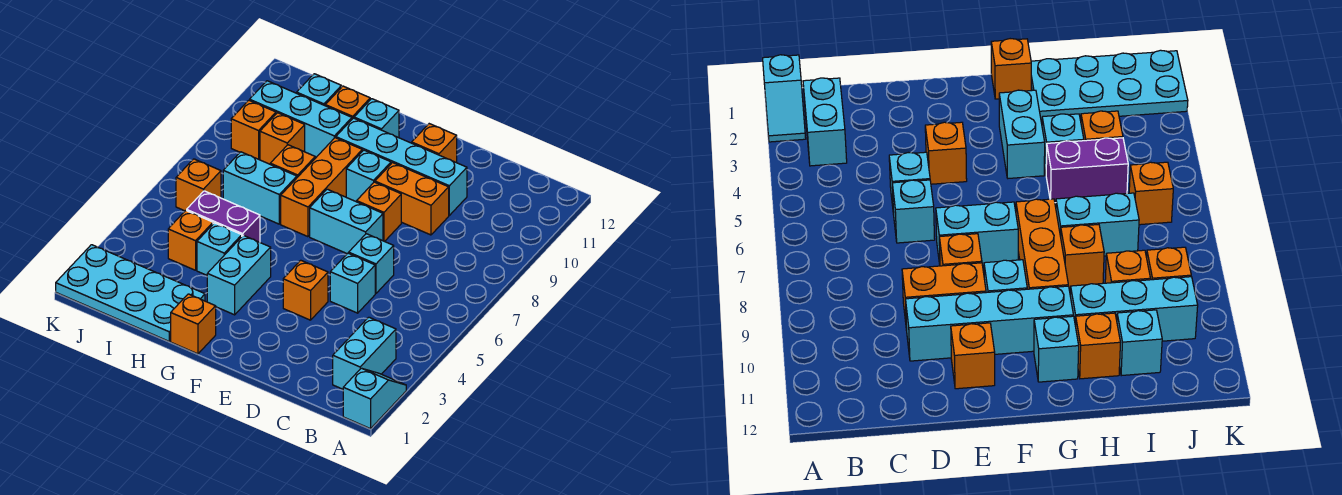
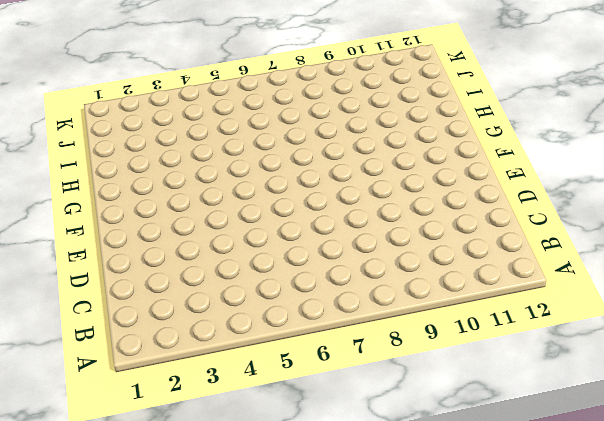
none -> cyan slope A1:A2 level 1 top 1
none -> cyan brick B2:B3 level 1
none -> cyan brick D5 level 1

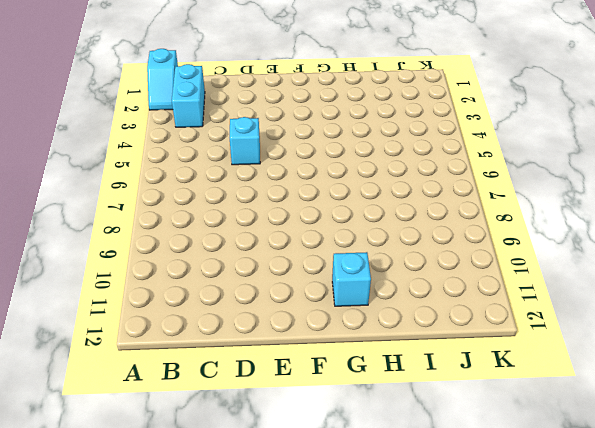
none -> cyan brick D6 level 1
none -> orange brick D9:E9 level 1
none -> cyan brick D10:G10 level 1

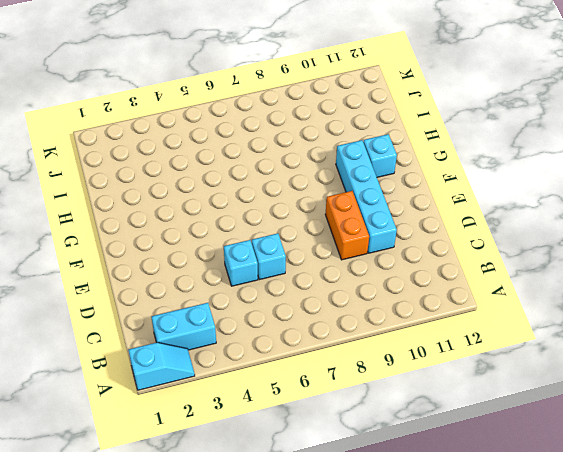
none -> orange brick E4 level 1
none -> cyan brick E7:F7 level 1
none -> orange brick E8 level 1

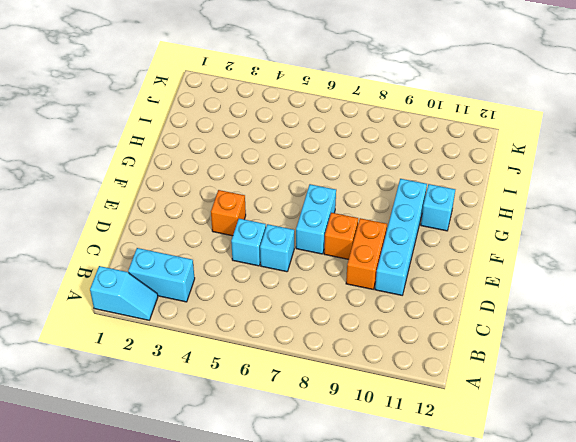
none -> orange brick E11 level 1
none -> cyan brick F9 level 1
none -> orange brick G1 level 1

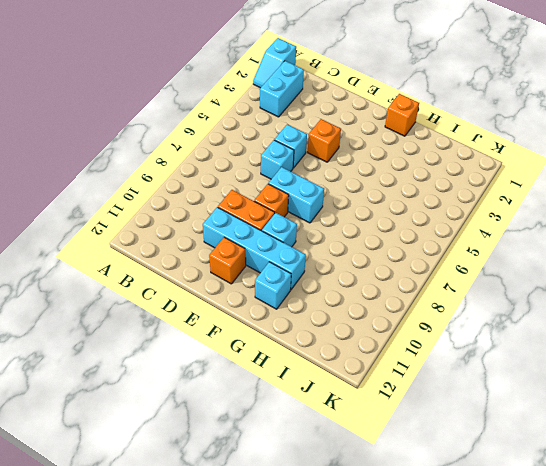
none -> cyan brick G3:G4 level 1
none -> orange brick G7:G9 level 1
none -> cyan plate H1:K2 level 1

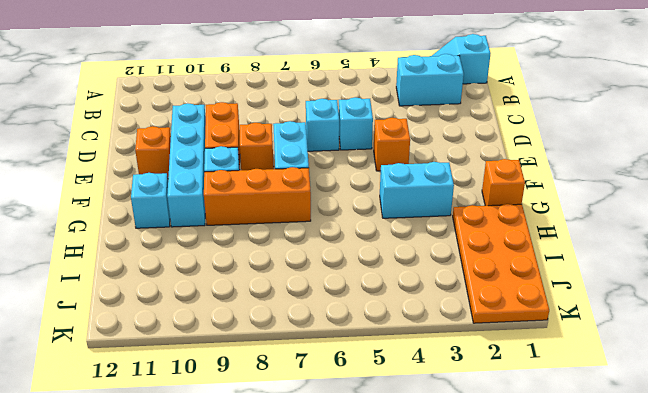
orange plate H1:K2 level 1 -> cyan plate H1:K2 level 1
none -> cyan brick H4 level 1
none -> purple brick H5:I5 level 1
none -> cyan brick H7:I7 level 1

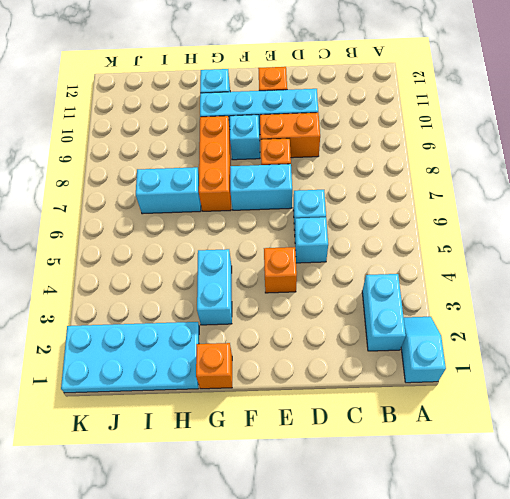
none -> cyan brick H4 level 1
none -> purple brick H5:I5 level 1
none -> orange brick H8 level 1

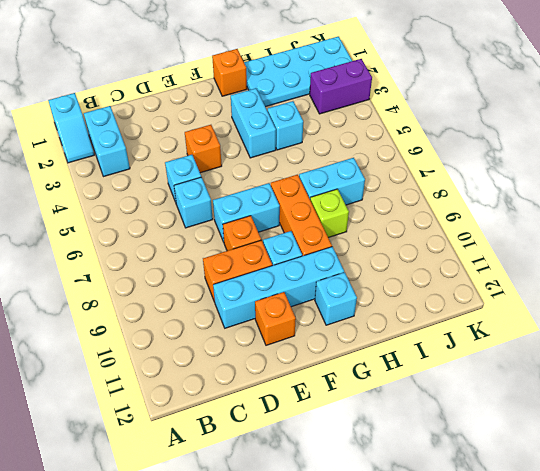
lime brick H8 level 1 -> orange brick H8 level 1
purple brick J3:K3 level 1 -> purple brick H5:I5 level 1
none -> cyan brick H10:J10 level 1
none -> orange brick H11 level 1
none -> orange brick I4 level 1

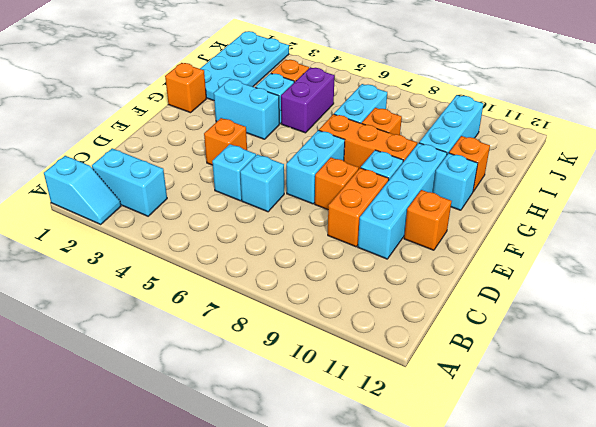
none -> orange brick I9 level 1
none -> cyan brick I11 level 1
none -> orange brick J6 level 1

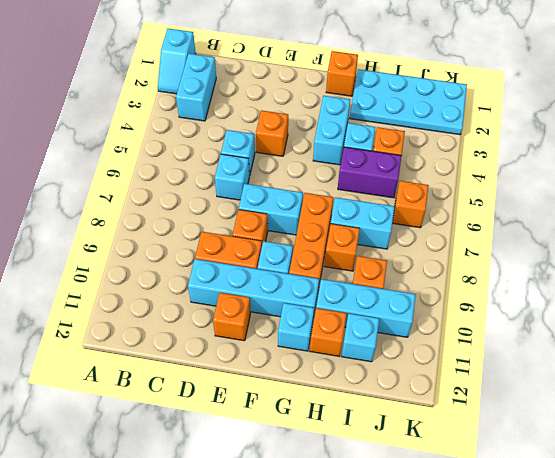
none -> orange brick J9 level 1

